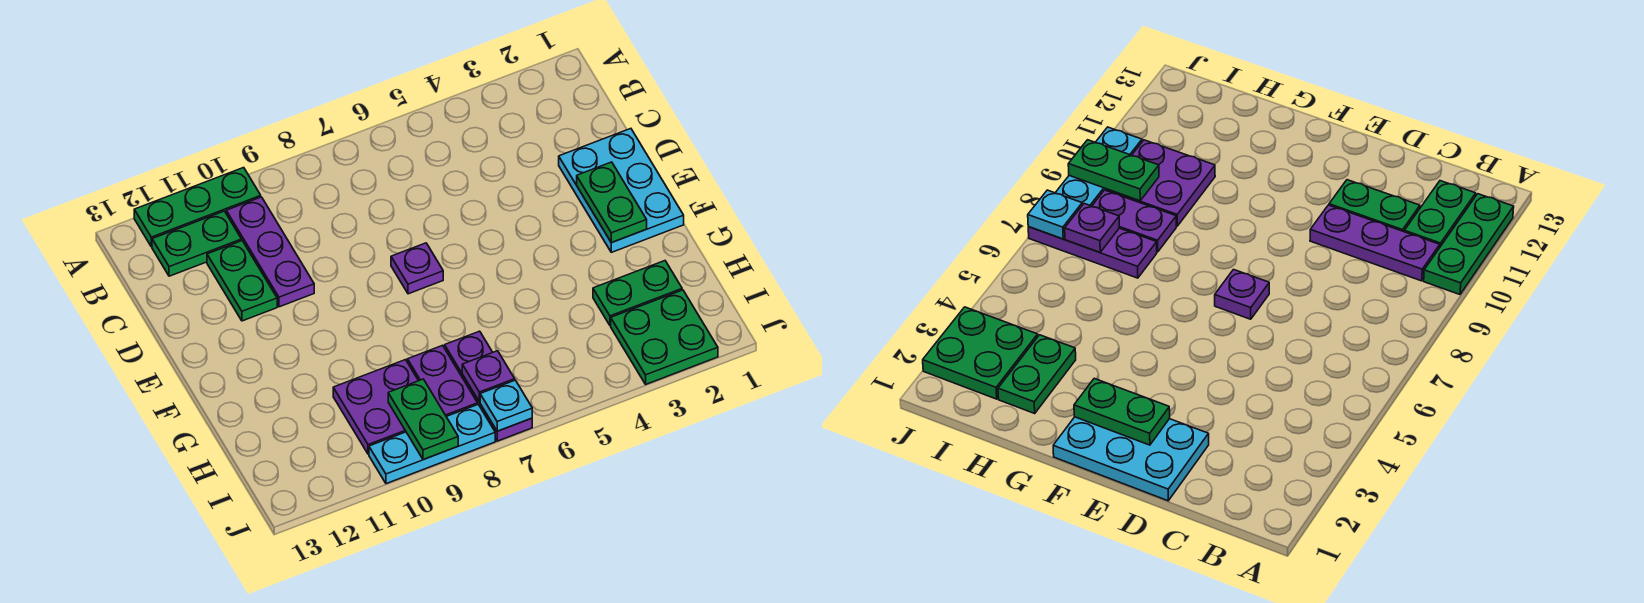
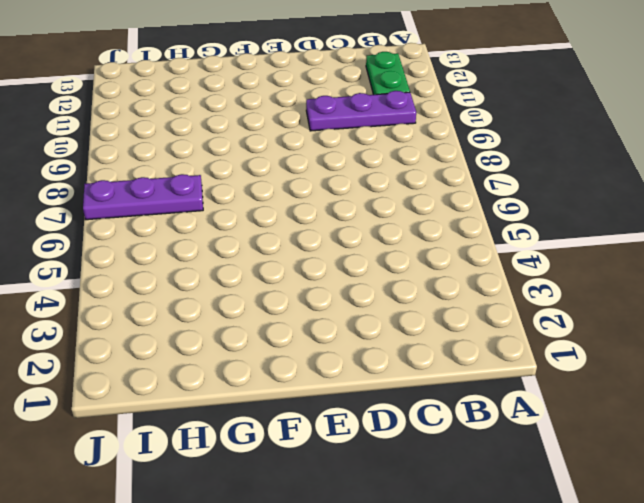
none -> green plate A10:A12 level 1
none -> green plate C11:D11 level 1
none -> cyan plate D1:F2 level 1

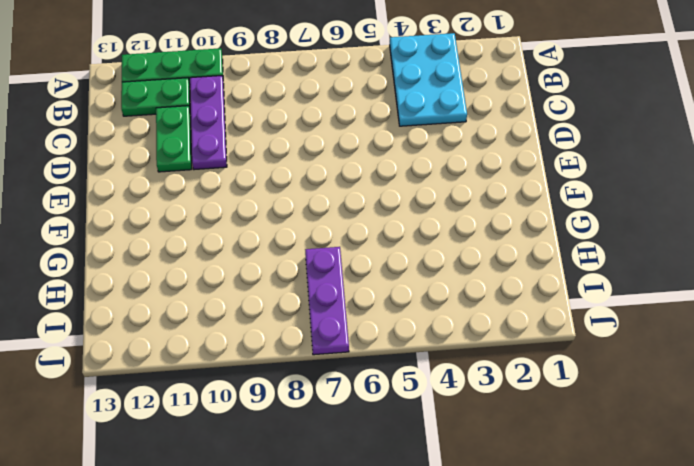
cyan plate A3:C4 level 1 -> cyan plate D1:F2 level 1
none -> purple plate E7 level 1
none -> green plate H2:H3 level 1
none -> purple plate H8:I8 level 1

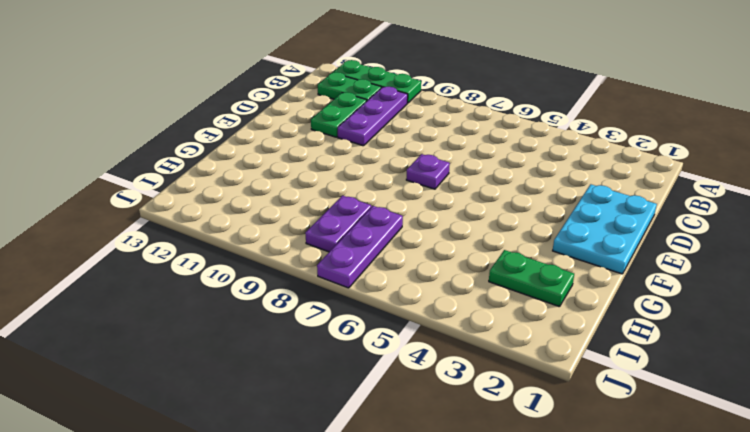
none -> purple plate H9:I10 level 1
none -> green plate I2:J3 level 1
none -> cyan plate J8:J10 level 1

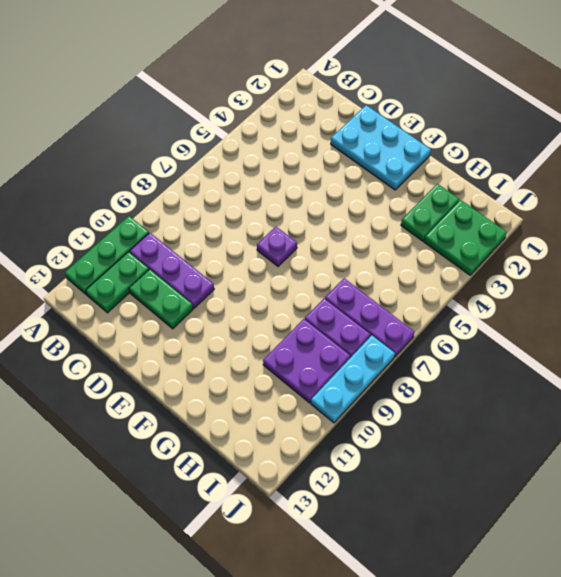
none -> green plate E2:F2 level 2
none -> purple plate I7 level 2
none -> green plate I9:J9 level 2

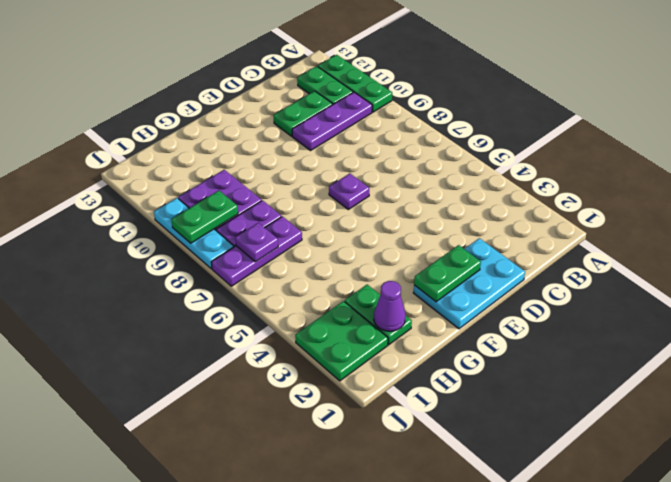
purple cone H2 level 2 -> none
none -> cyan plate J7 level 2

